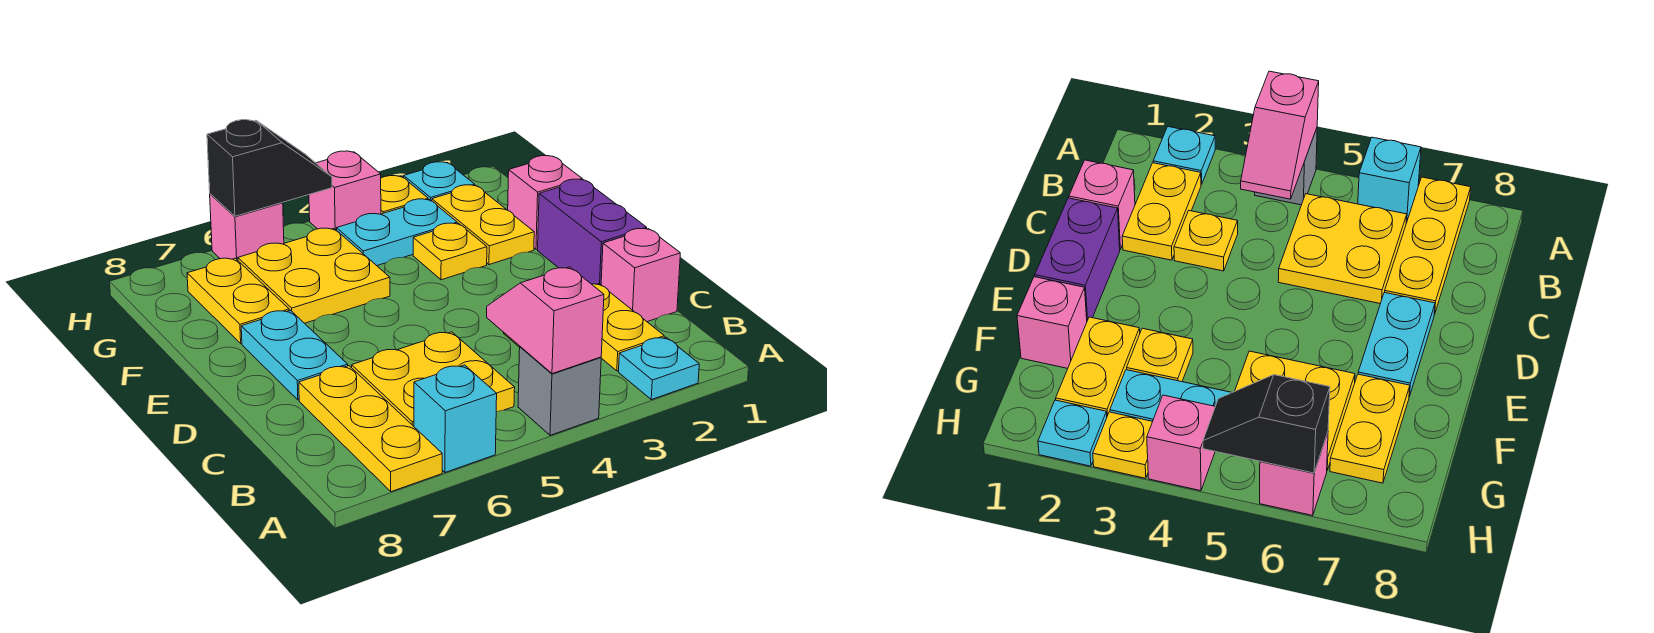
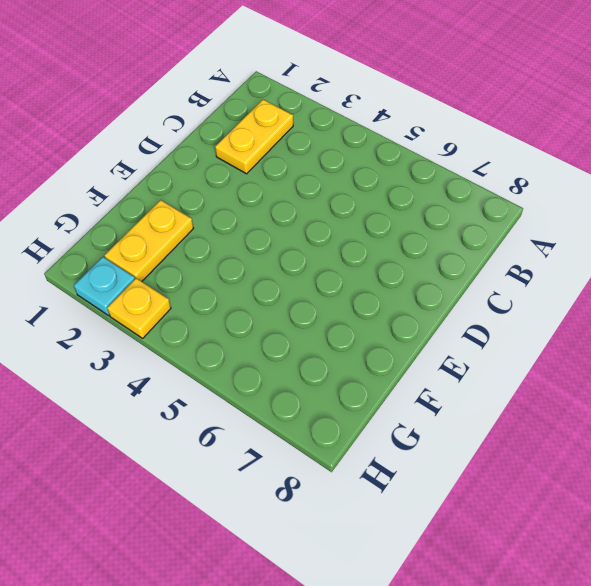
none -> cyan plate A2 level 1
none -> grey brick A4 level 1
none -> cyan brick A6 level 1

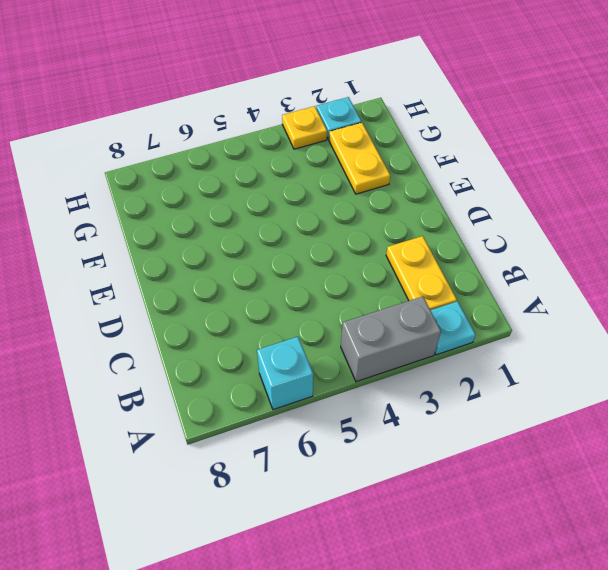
grey brick A3:A4 level 1 -> grey brick A4 level 1
none -> yellow plate A7:C7 level 1
none -> yellow plate B5:C6 level 1
none -> pink brick C1 level 1

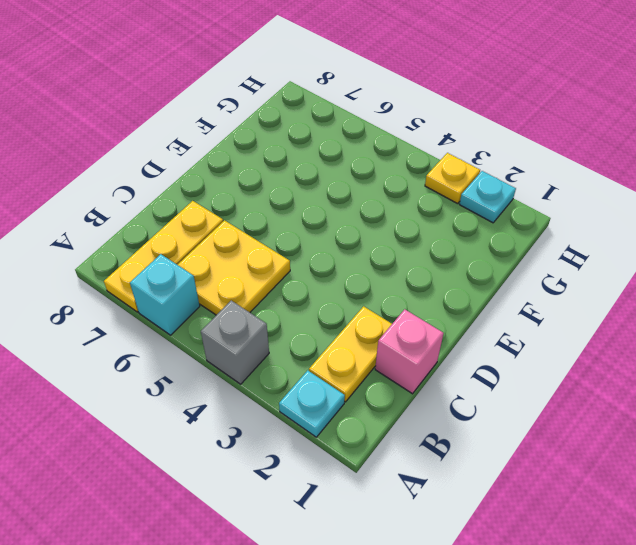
none -> yellow plate C3 level 1
none -> purple brick D1:E1 level 1
none -> cyan plate D7:E7 level 1

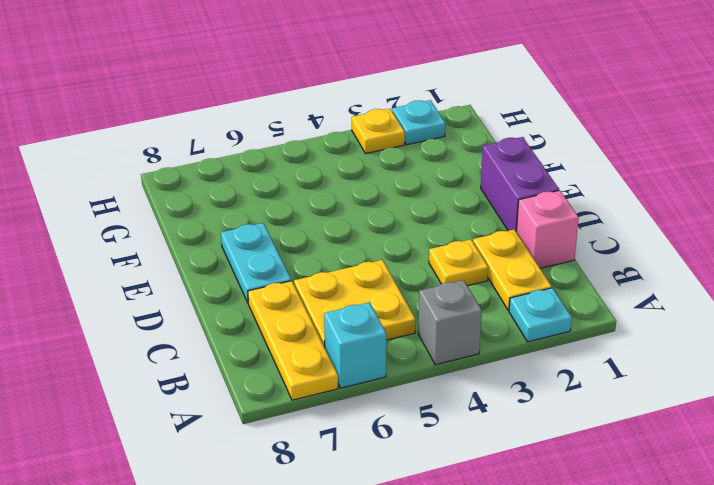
none -> pink brick F1 level 1
none -> yellow plate F2:G2 level 1
none -> yellow plate F3 level 1

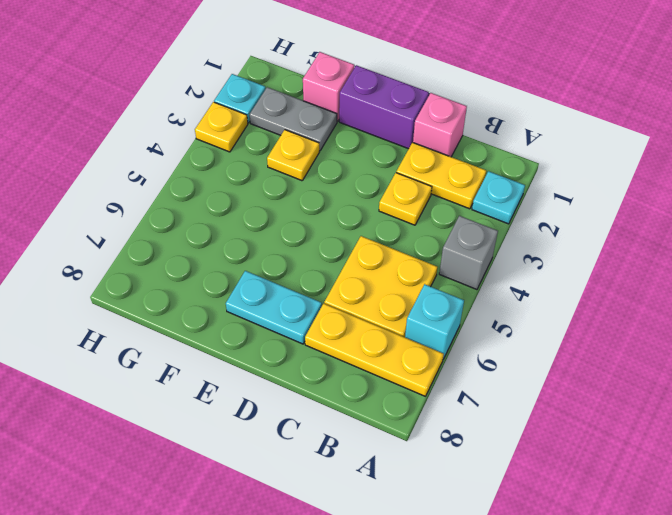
grey plate F2:G2 level 1 -> yellow plate F2:G2 level 1
none -> yellow plate F5:G6 level 1
none -> yellow plate F7:G7 level 1
none -> cyan plate G3:G4 level 1

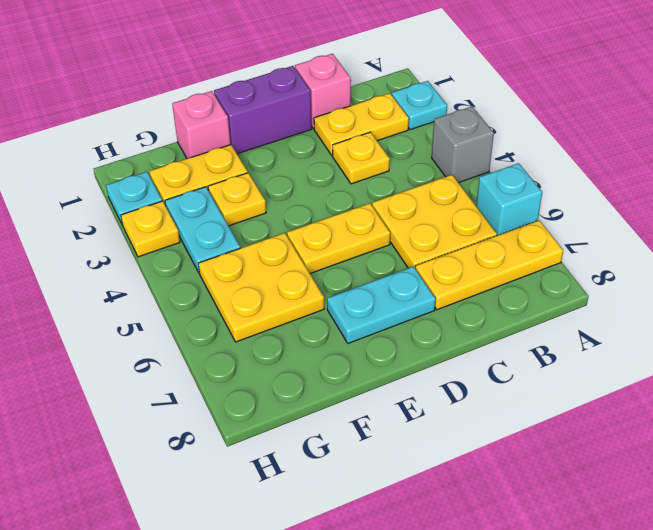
yellow plate D5:E5 level 1 -> yellow plate F7:G7 level 1
none -> pink brick H4 level 1
none -> pink brick H6 level 1
none -> pink slope A4:B4 level 2 top A

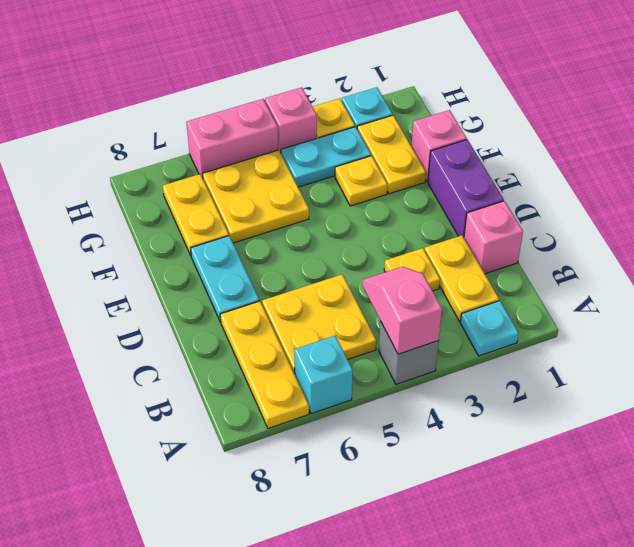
pink brick H5:H6 level 1 -> pink brick H6 level 1
none -> black slope H5:H6 level 2 top 6

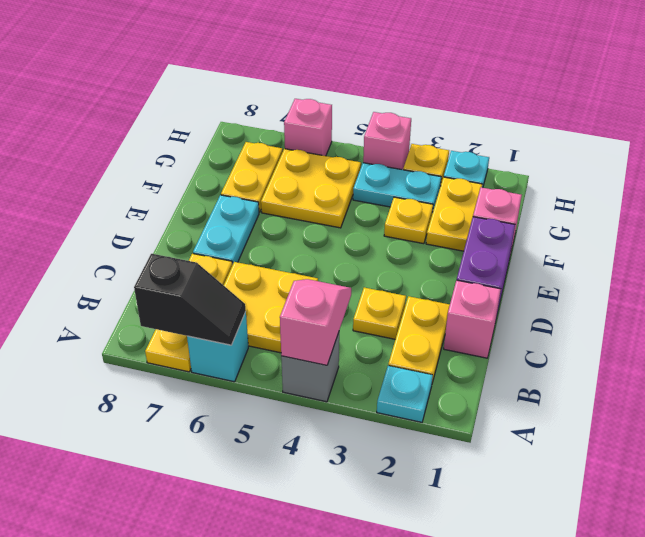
black slope A6:A7 level 2 top 7 -> black slope H5:H6 level 2 top 6

